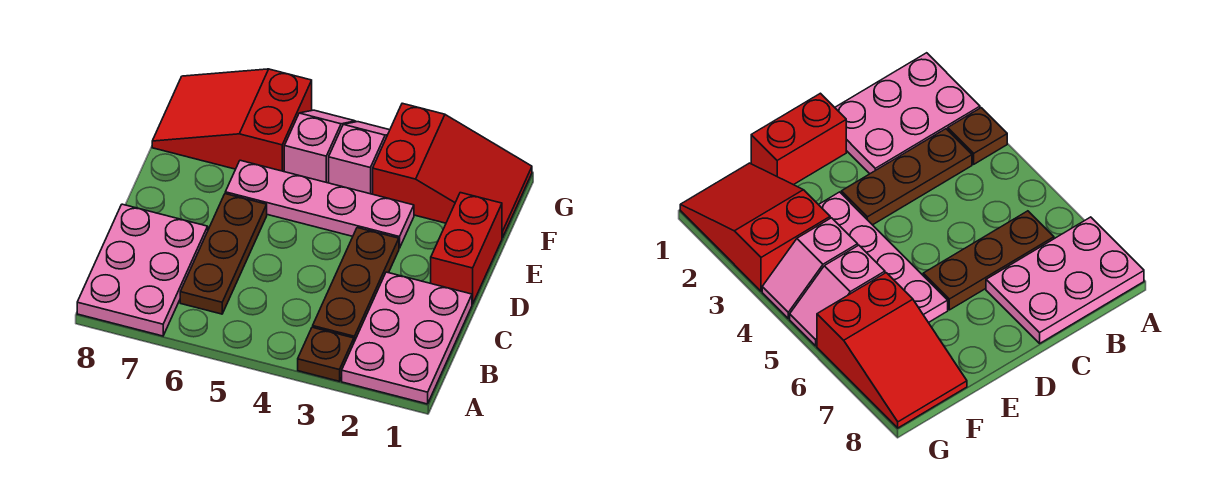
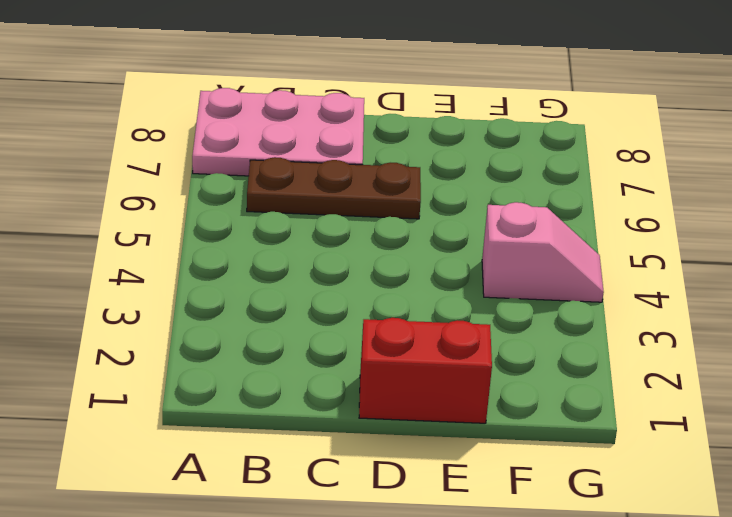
none -> pink plate A1:C2 level 1
none -> brown plate A3 level 1

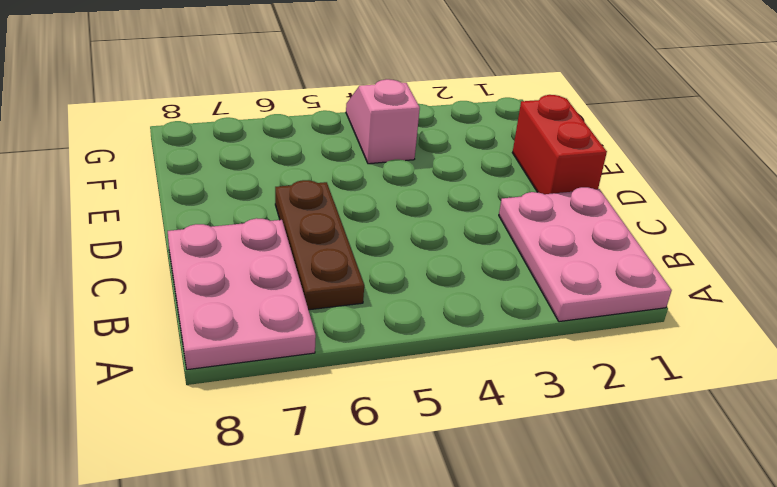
none -> brown plate A3 level 1
none -> brown plate B3:D3 level 1

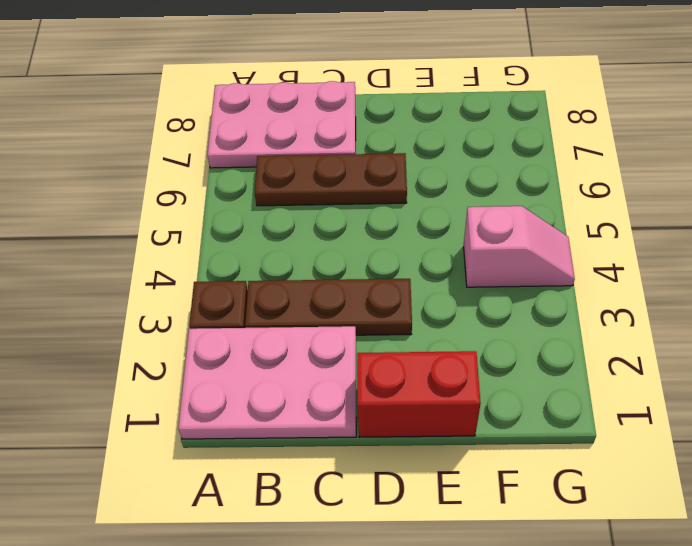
none -> pink plate E3:E6 level 1
none -> red slope F1:G3 level 1 top 3

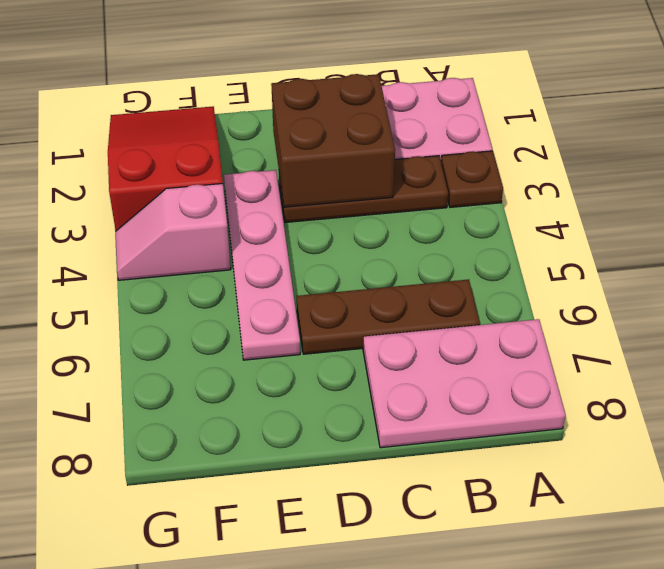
brown brick C2:D3 level 2 -> none
none -> red brick D1:E1 level 1
none -> pink slope F5:G5 level 1 top F

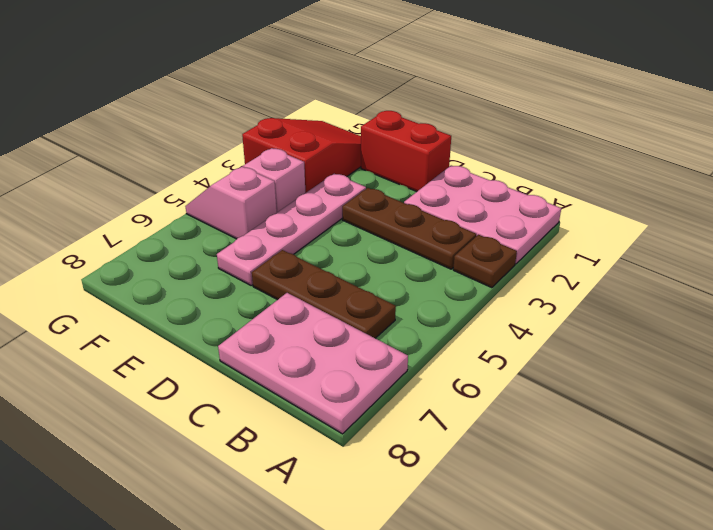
none -> red slope F6:G8 level 1 top 6

